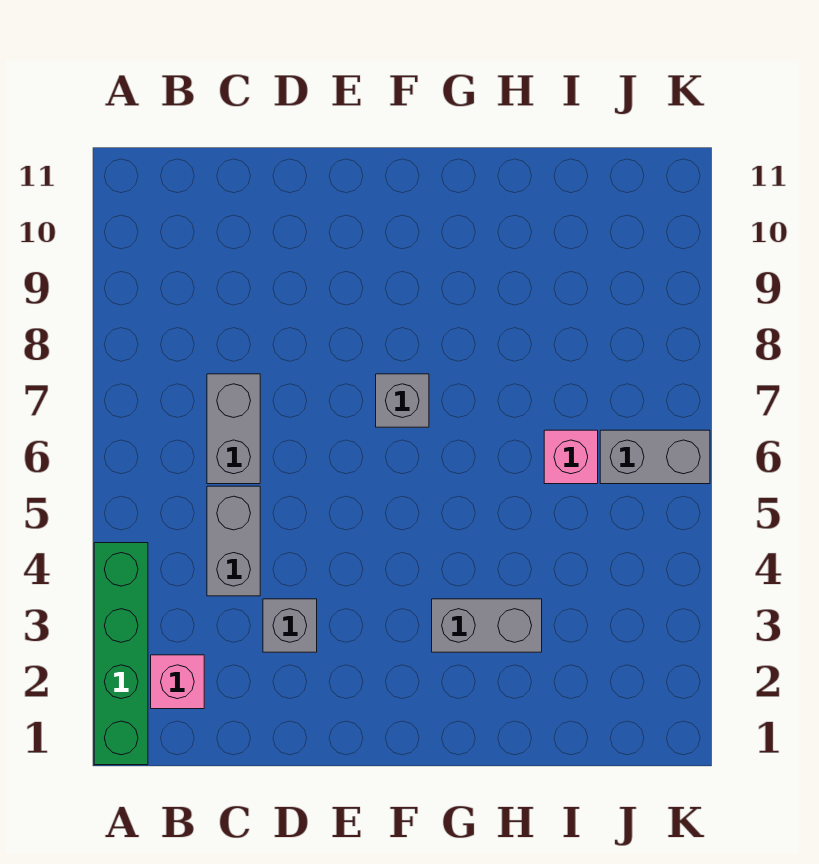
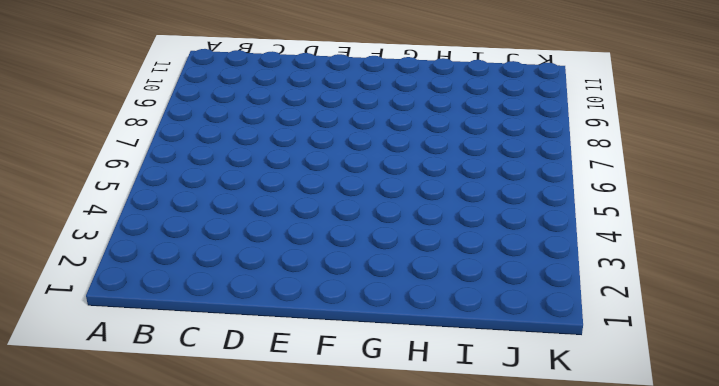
none -> green brick A1:A4 level 1
none -> pink brick B2 level 1

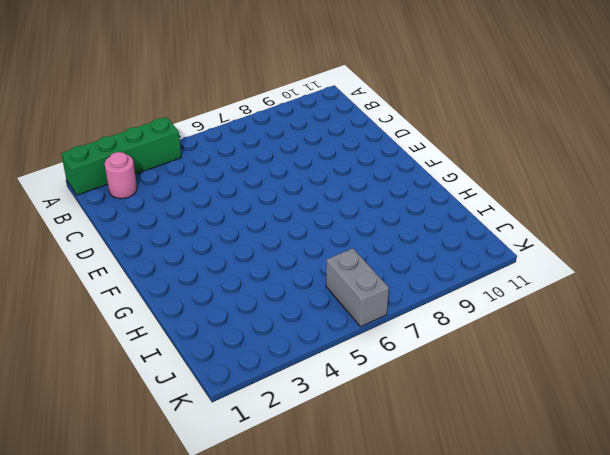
pink round brick B2 level 1 -> pink brick B2 level 1
none -> grey brick C4:C5 level 1
none -> grey brick C6:C7 level 1

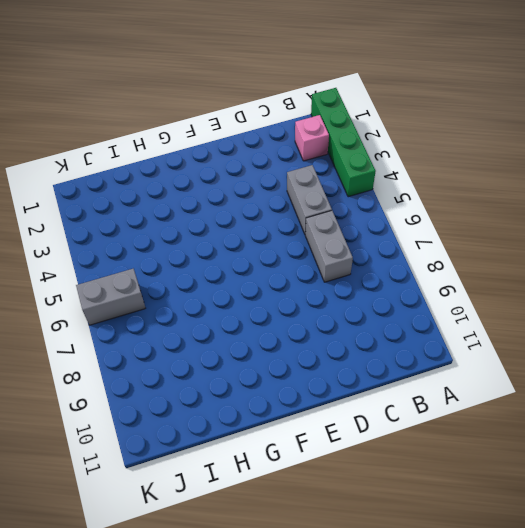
none -> grey brick D3 level 1
none -> grey brick F7 level 1

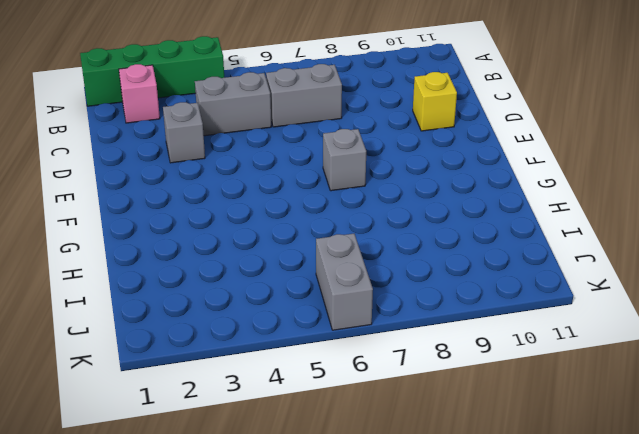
yellow brick D10 level 1 -> none
none -> grey brick G3:H3 level 1
none -> pink brick I6 level 1

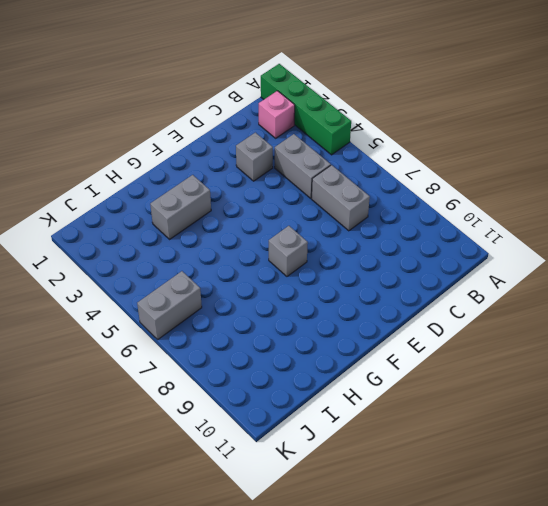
none -> pink brick I6 level 1

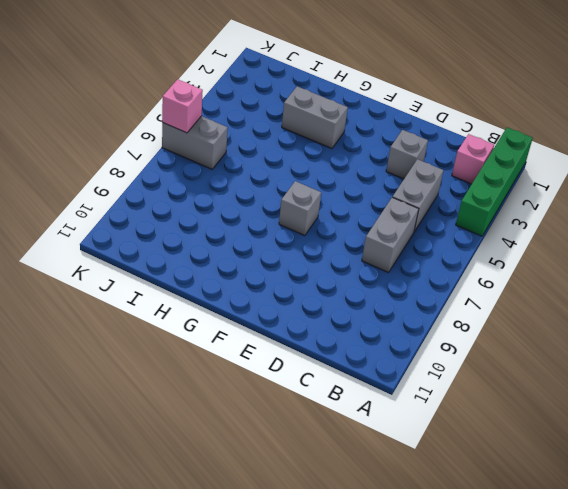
pink brick K6 level 2 -> pink brick I6 level 1

